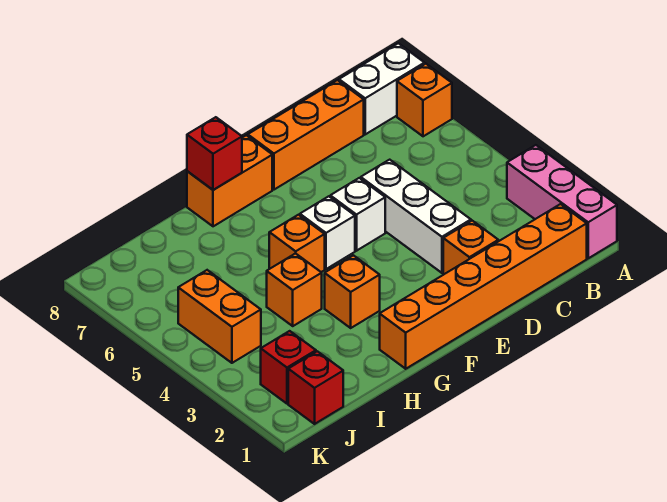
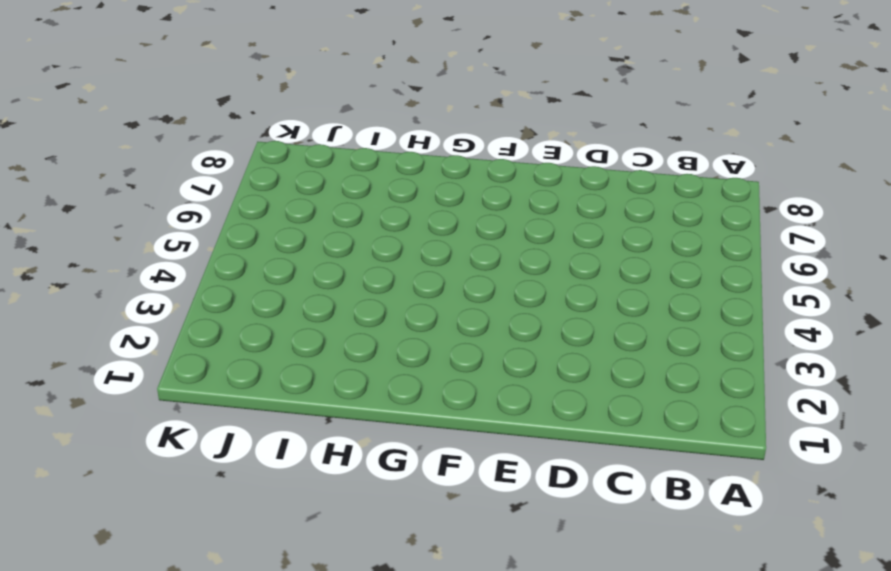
none -> pink brick A1:A3 level 1
none -> orange brick A7 level 1
none -> white brick A8:B8 level 1

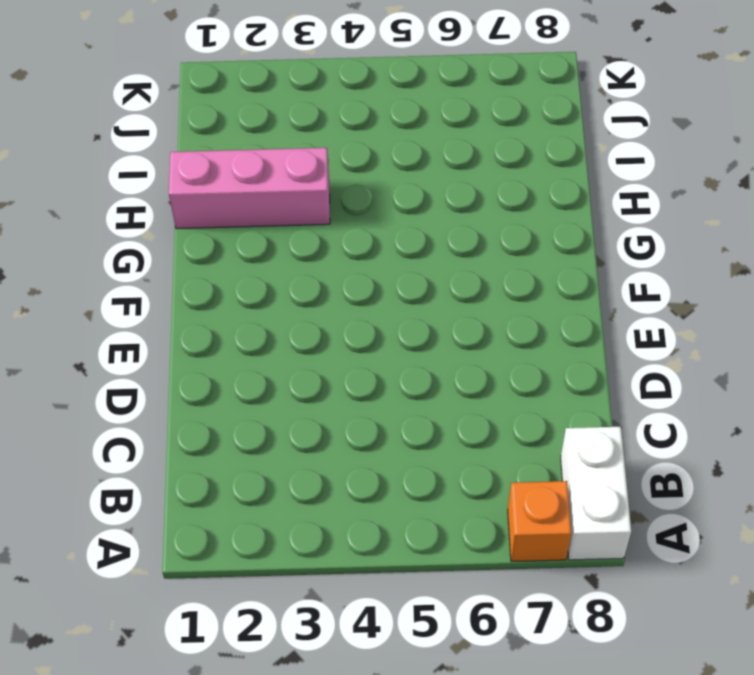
pink brick H1:H3 level 1 -> pink brick A1:A3 level 1
none -> orange brick B1:G1 level 1
none -> orange brick C8:E8 level 1
none -> orange brick D2 level 1

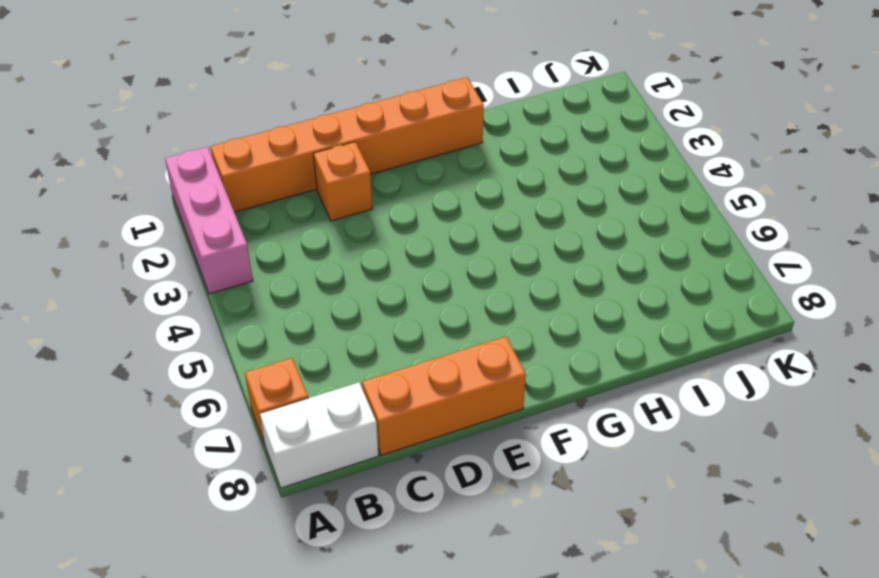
none -> white brick D3:D5 level 1
none -> white brick E5 level 1
none -> white brick F5 level 1

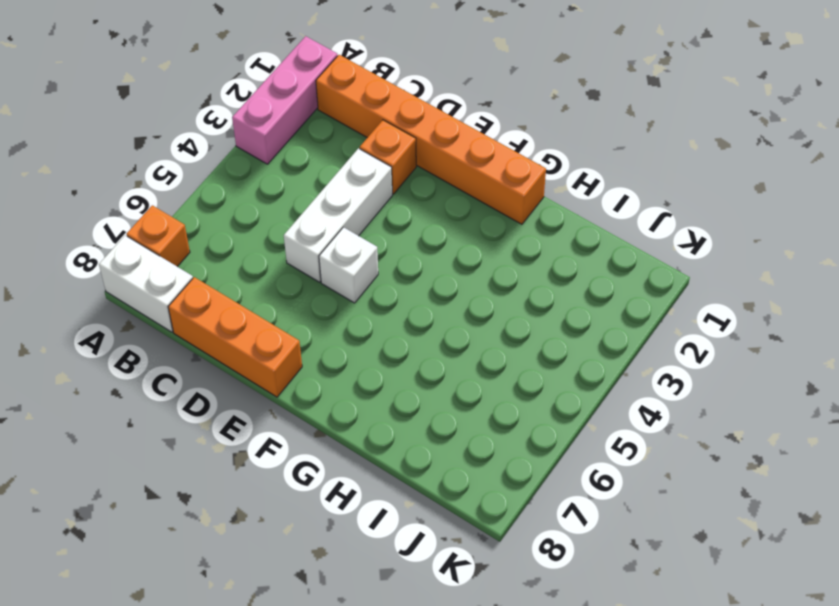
none -> white brick F5 level 1
none -> orange brick F8:G8 level 1
none -> orange brick G3 level 1

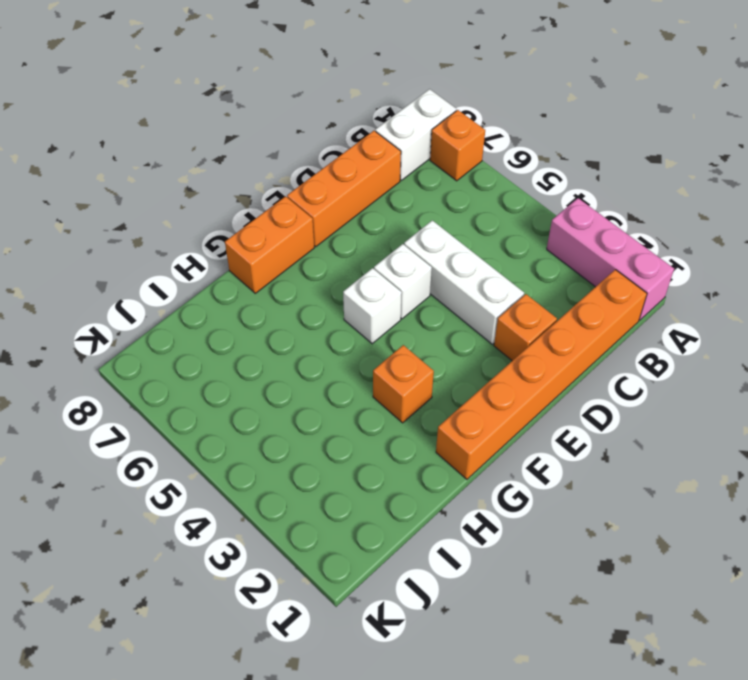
none -> orange brick G5 level 1
none -> orange brick H4 level 1
none -> red brick J1 level 1

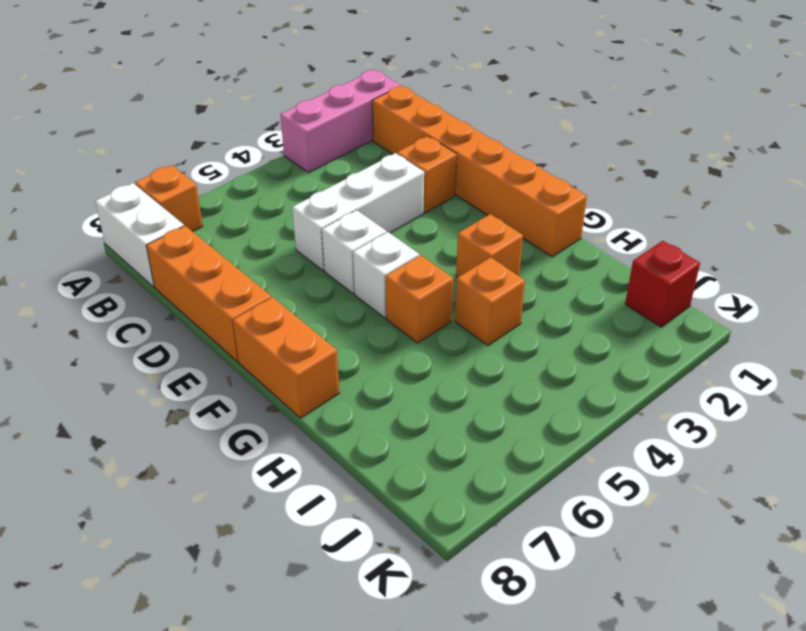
none -> red brick J2 level 1
none -> orange brick J4:J5 level 1
none -> red brick G8 level 2

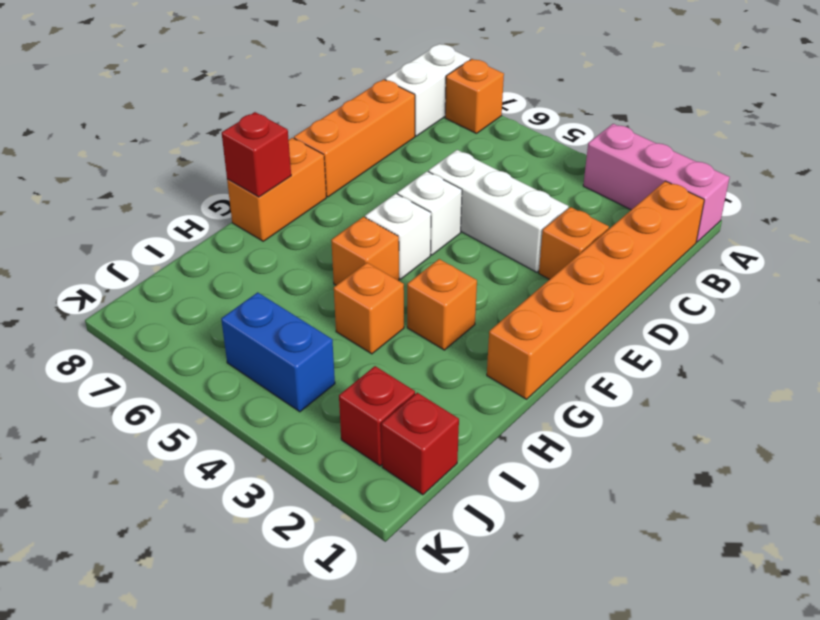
blue brick J4:J5 level 1 -> orange brick J4:J5 level 1

